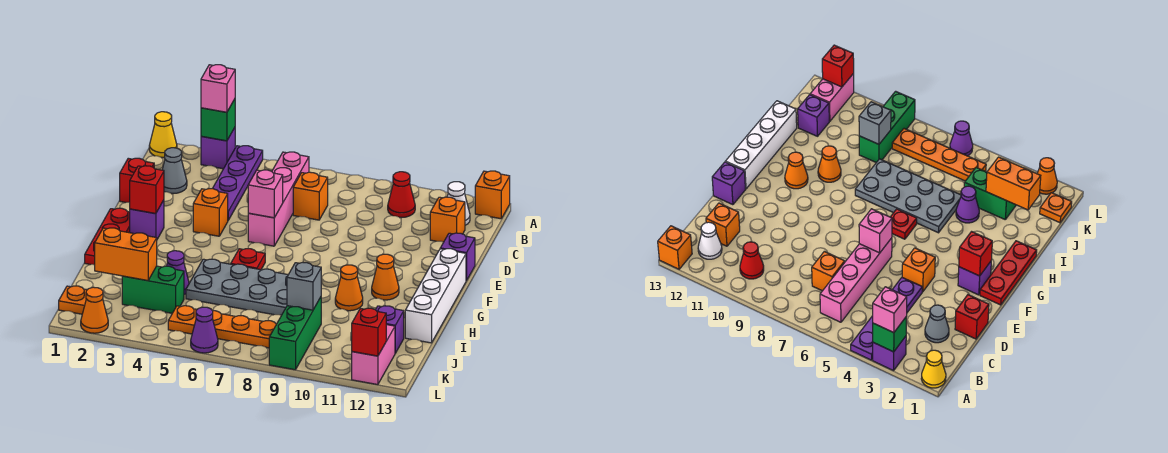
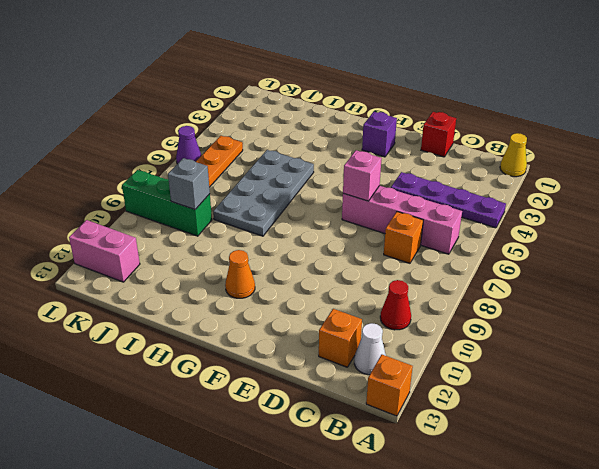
none -> purple brick A3 level 1
none -> grey cone C2 level 1
none -> orange brick E4 level 1
none -> purple brick E13 level 1

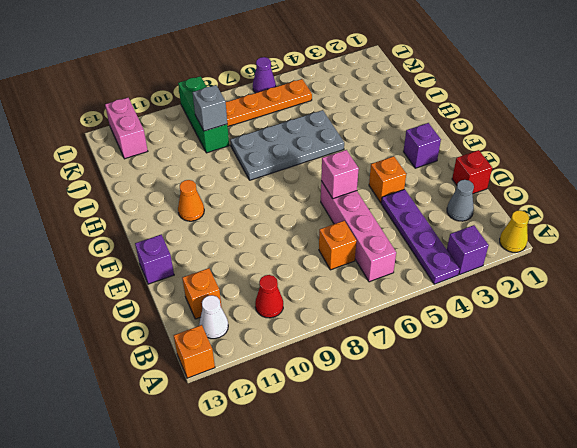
none -> red plate F1:H1 level 1
none -> white brick F13:I13 level 1
none -> red plate G6 level 1
none -> orange cone H10 level 1

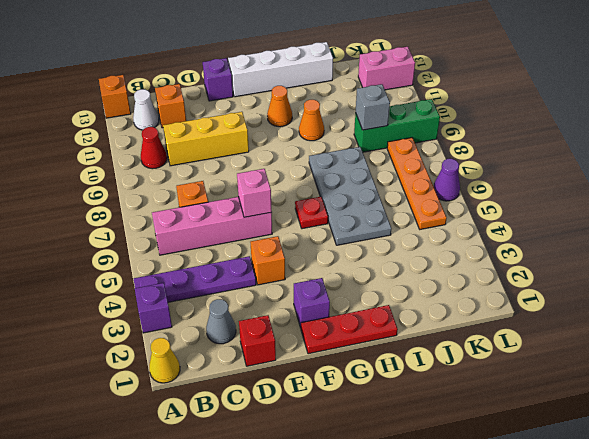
yellow brick C10:E10 level 1 -> none
none -> purple cone I4 level 1
none -> green brick J3:J4 level 1
none -> purple brick J12 level 1
none -> orange plate K1 level 1

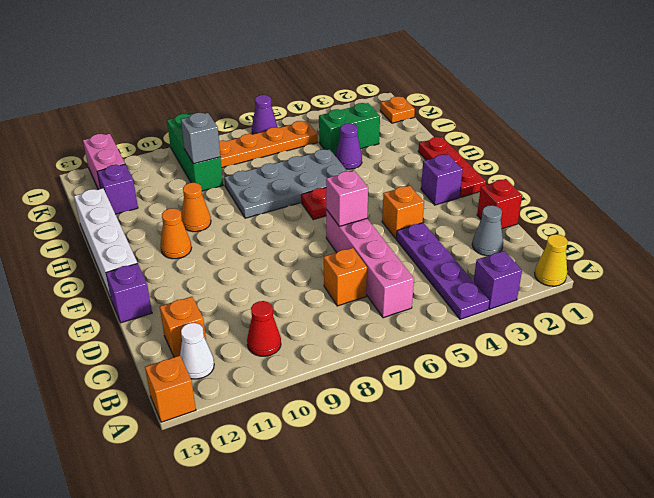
none -> orange cone L2 level 1
none -> green brick A3 level 2
none -> red brick F2 level 2
none -> orange brick J2:J3 level 2

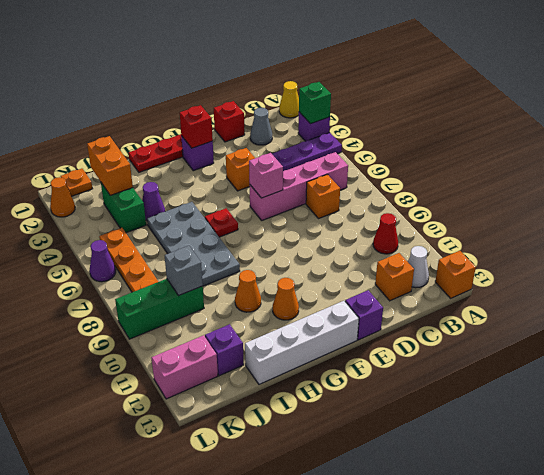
none -> red brick L12 level 2
none -> pink brick A3 level 3

